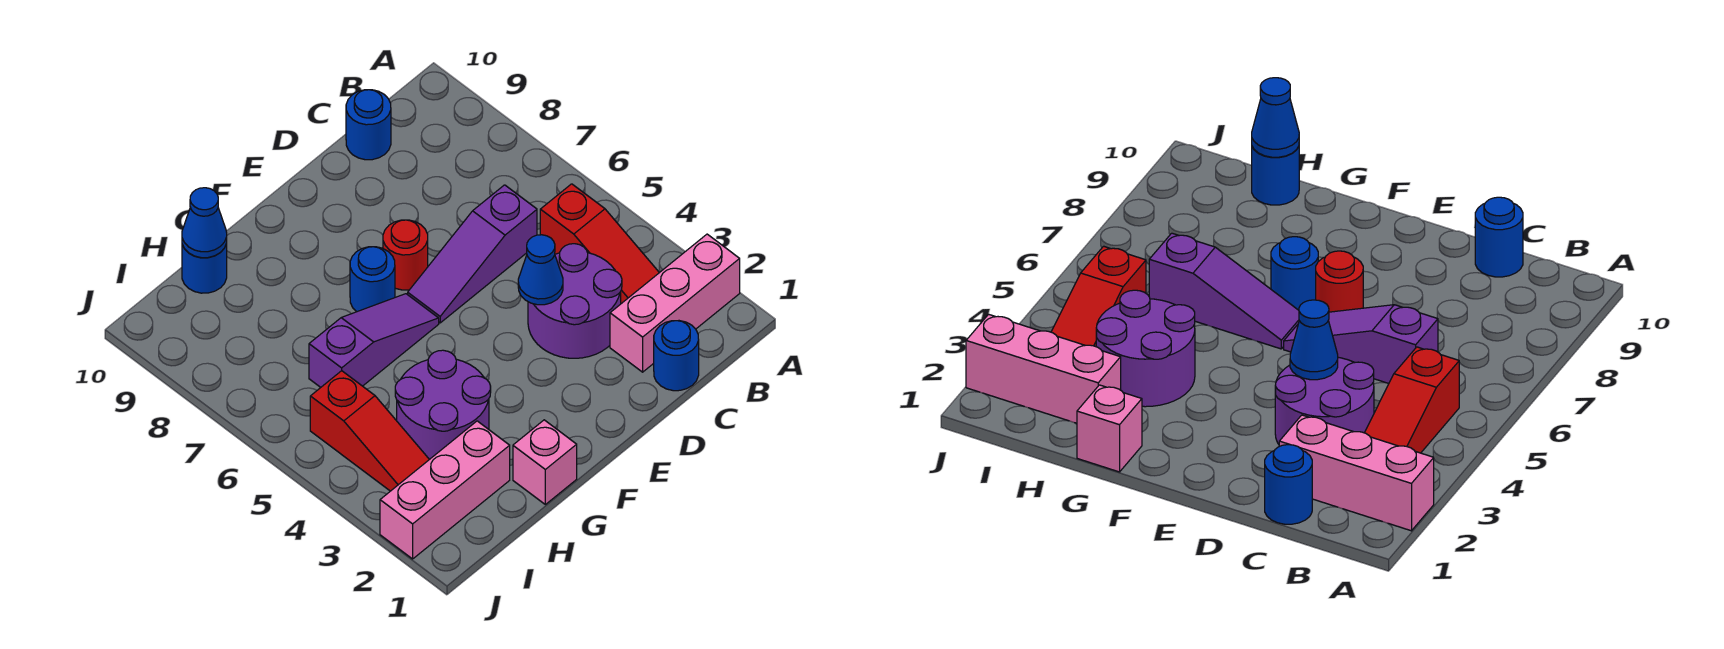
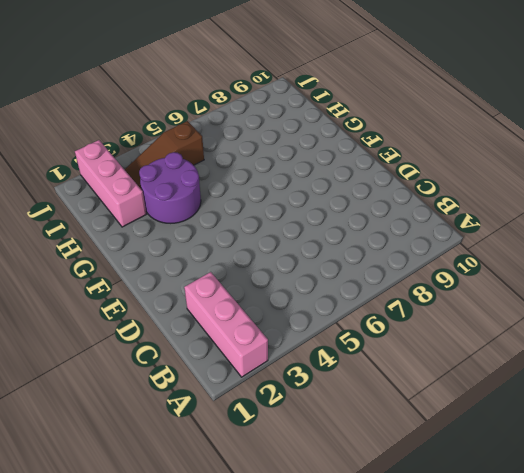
brown slope I3:I5 level 1 top 5 -> red slope I3:I5 level 1 top 5
none -> red slope B3:B5 level 1 top 5
none -> blue round brick C1 level 1
none -> purple round brick C3:D4 level 1

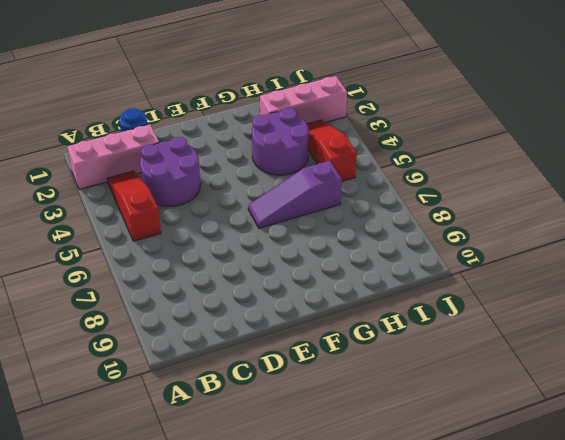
none -> purple slope C6:E6 level 1 top C
none -> blue round brick C10 level 1
none -> red round brick E7 level 1

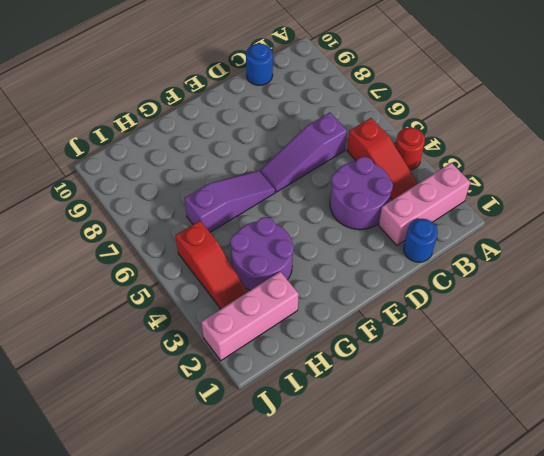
red round brick A4 level 1 -> red round brick E7 level 1
none -> blue round brick F7 level 1
none -> pink brick G1 level 1
none -> blue round brick H10 level 1

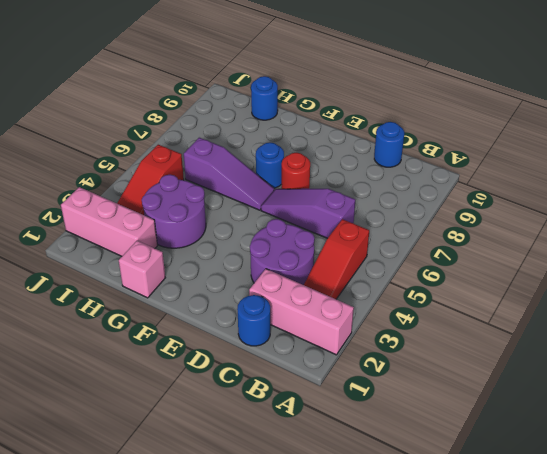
none -> blue cone D4 level 2
none -> blue cone H10 level 2

